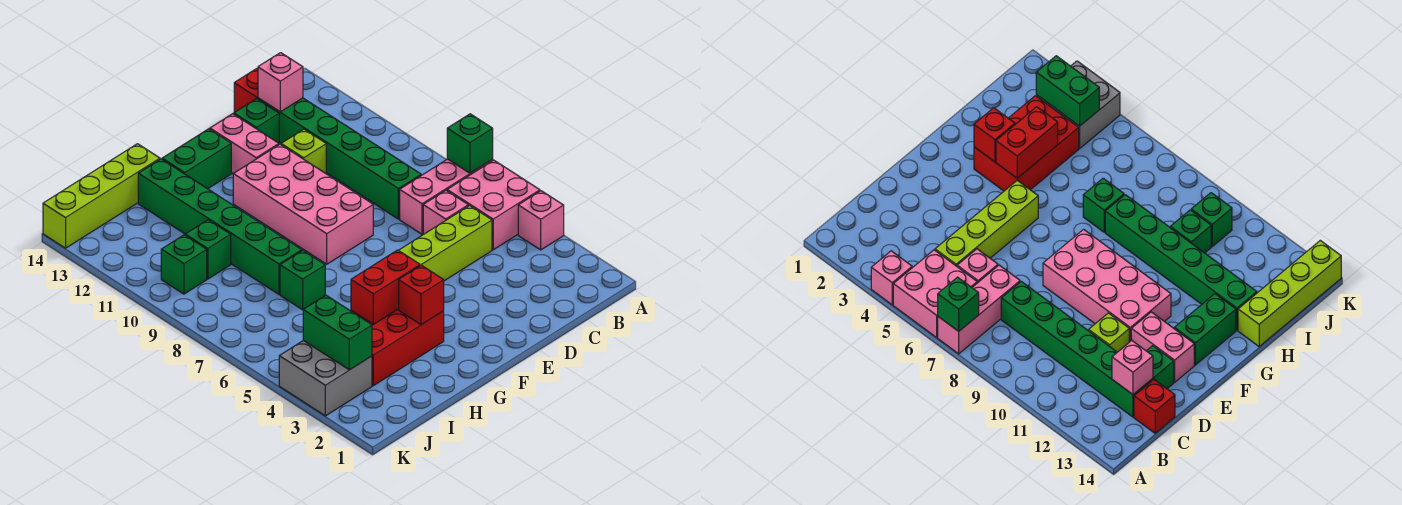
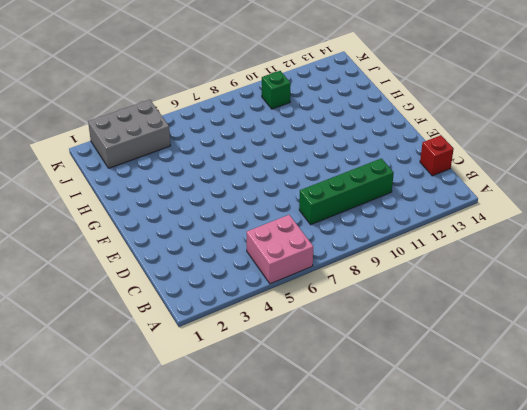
green brick C8:C11 level 1 -> green brick C8:C13 level 1
grey brick J2:K4 level 1 -> grey brick J3:K4 level 1
none -> pink brick A4 level 1
none -> pink brick A7:C7 level 1
none -> lime brick C5:F5 level 1

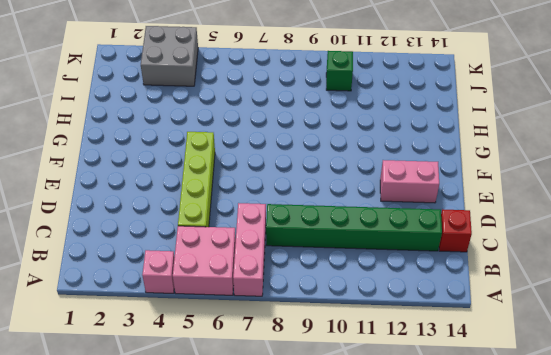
none -> pink brick C6 level 1
none -> lime brick D11 level 1
none -> green brick D13 level 1

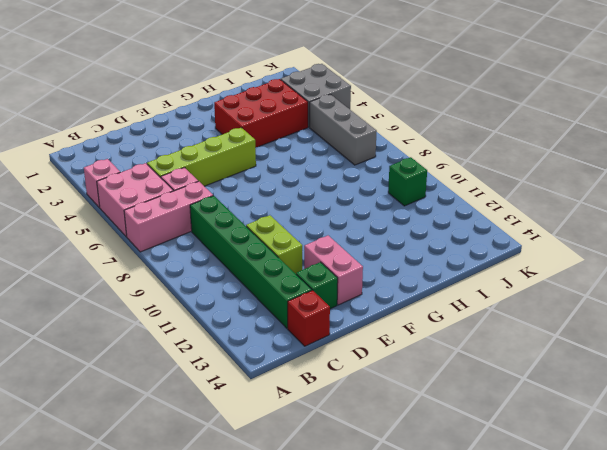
lime brick D10:D11 level 1 -> lime brick D11 level 1
grey brick J5:J7 level 1 -> none
none -> pink brick E8:F11 level 1
none -> green brick F13:G13 level 1
none -> green brick H7 level 1

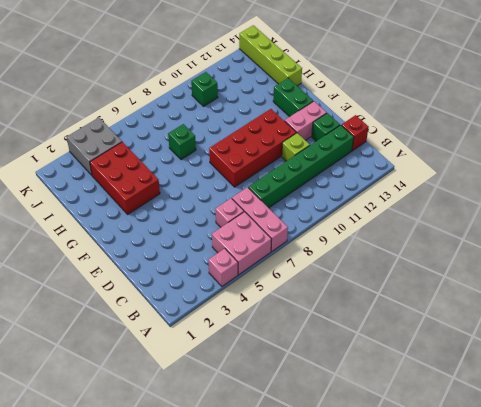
red brick E8:F11 level 1 -> pink brick E8:F11 level 1
none -> lime brick C5:F5 level 1
none -> green brick H8:H13 level 1
none -> green brick I10 level 1

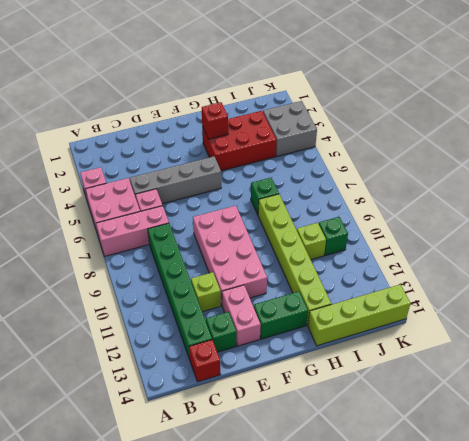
grey brick C5:F5 level 1 -> lime brick C5:F5 level 1
lime brick H8:H13 level 1 -> green brick H8:H13 level 1
lime brick I10 level 1 -> green brick I10 level 1
none -> green brick A7 level 2
none -> pink brick C13 level 2
none -> red brick G4:H4 level 2

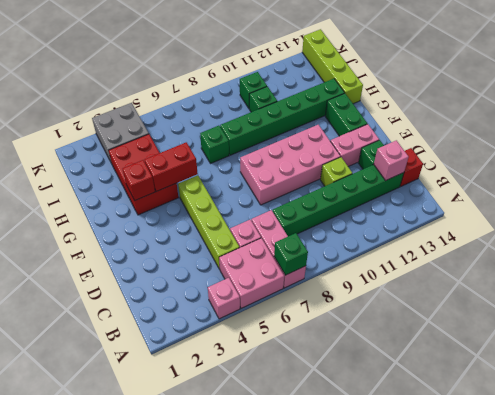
red brick G4:G5 level 2 -> red brick G4:H4 level 2
none -> green brick J3:J4 level 2

